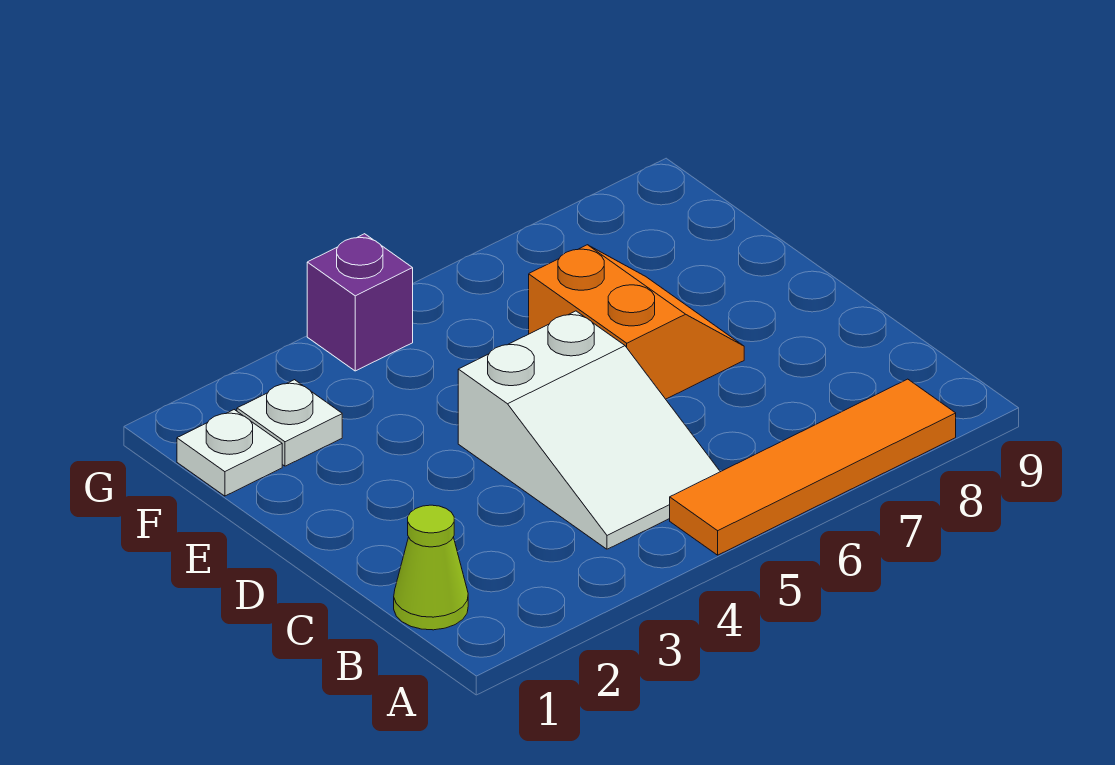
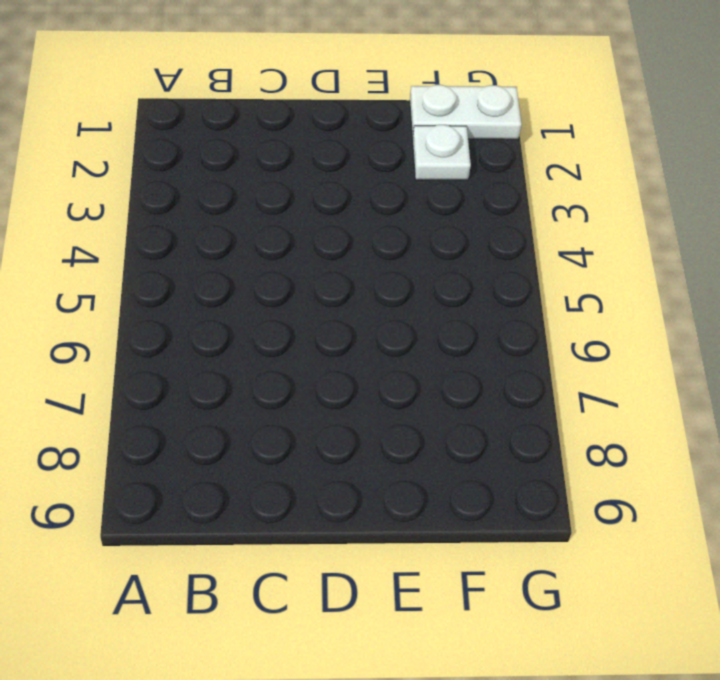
white plate F1:G1 level 1 -> white plate F1 level 1
none -> orange tile A5:A8 level 1
none -> lime cone B1 level 1

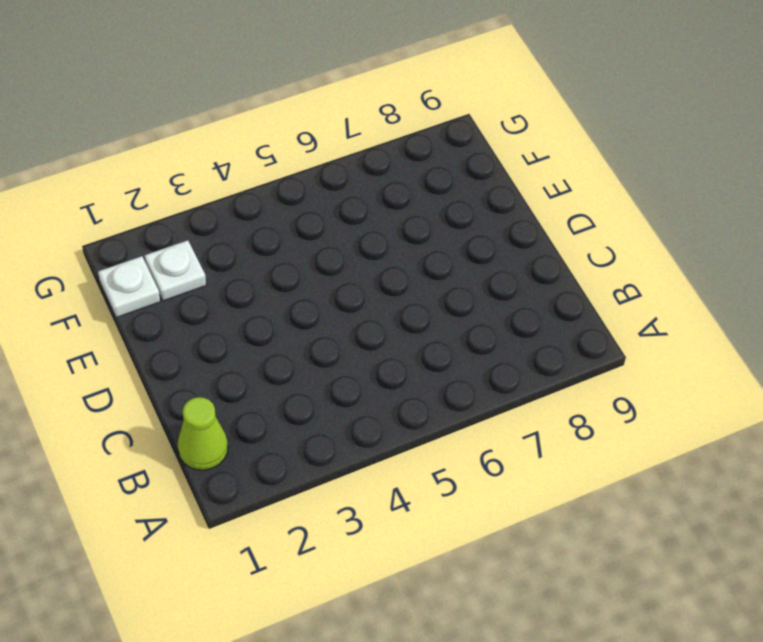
none -> orange tile A5:A8 level 1
none -> white slope B4:D5 level 1 top D

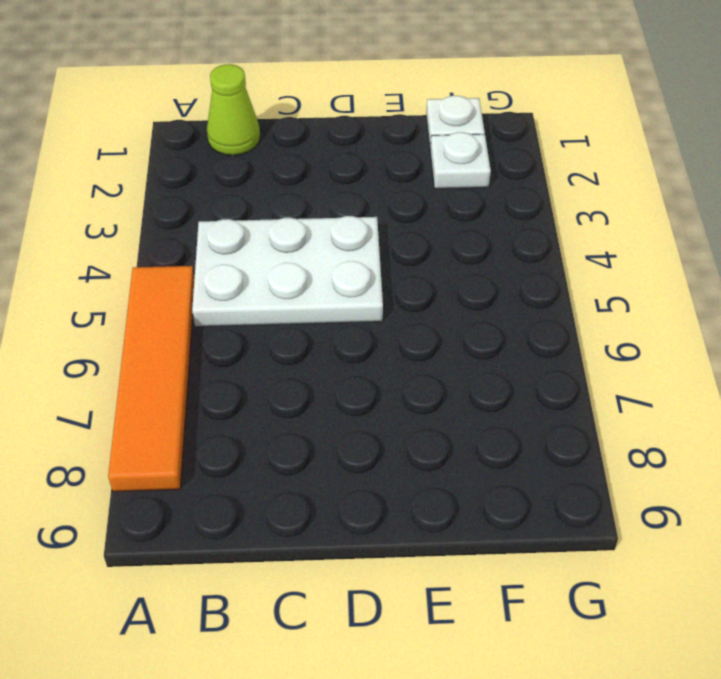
white plate B4:D5 level 1 -> white slope B4:D5 level 1 top D
none -> orange slope D6:E7 level 1 top 6
none -> purple brick G4 level 1

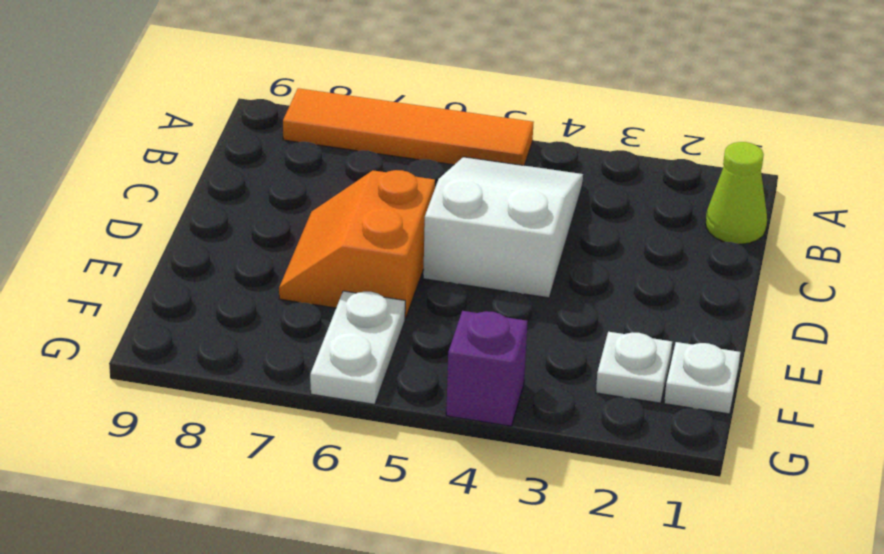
white plate F6:G6 level 1 -> none

